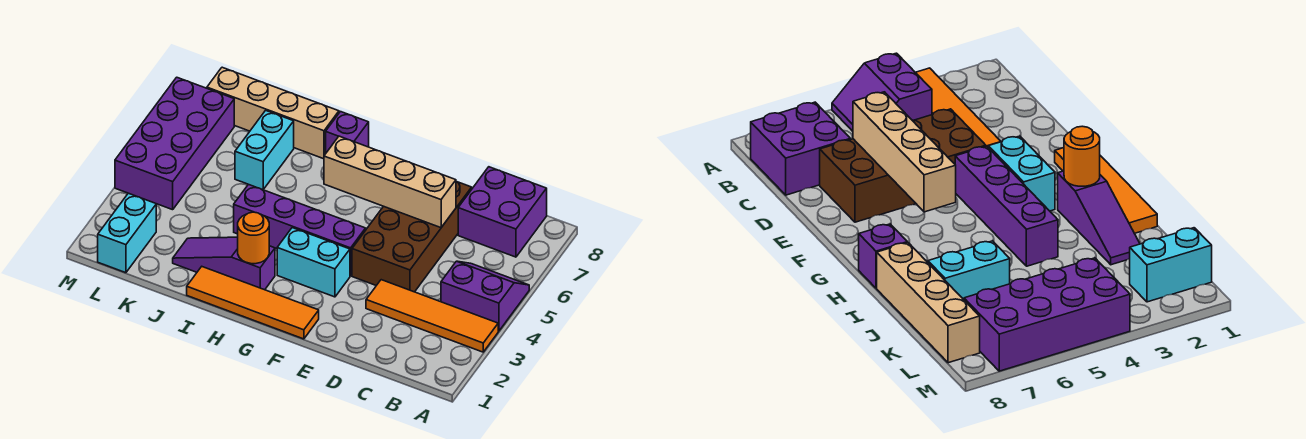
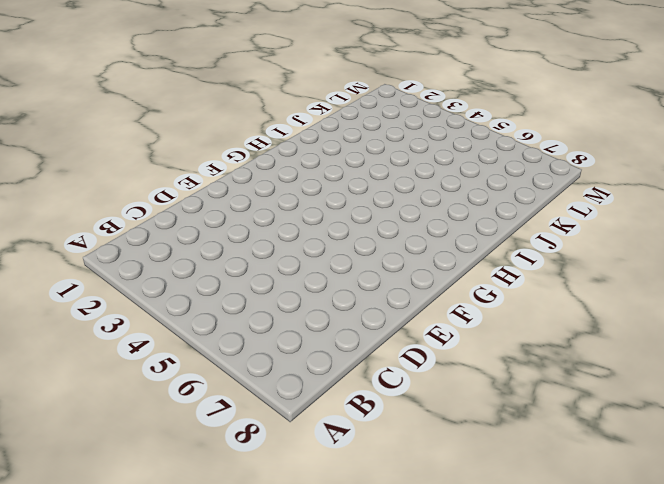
none -> orange tile A3:D3 level 1
none -> purple slope A4:B5 level 1 top 4
none -> purple brick B7:C8 level 1

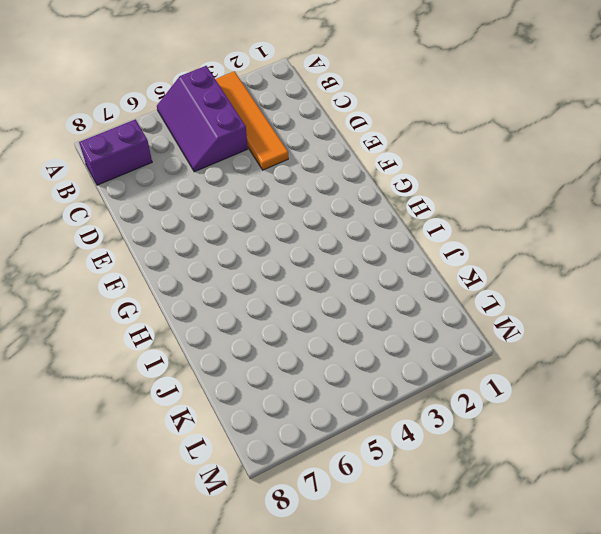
purple slope A4:C5 level 1 top 4 -> purple slope A4:B5 level 1 top 4
purple brick B7:B8 level 1 -> purple brick B7:C8 level 1
none -> brown brick D4:E7 level 1
none -> orange tile F1:I1 level 1
none -> cyan brick F3:G3 level 1

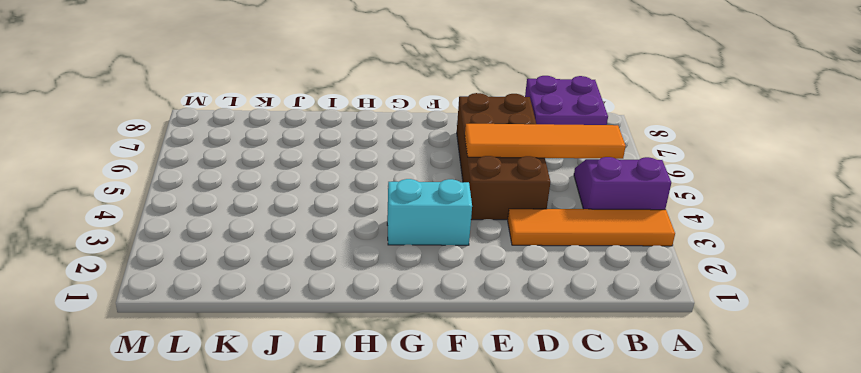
orange tile B5:E5 level 2 -> orange tile F1:I1 level 1
none -> purple brick F4:I4 level 1
none -> purple slope H2:J2 level 1 top H
none -> purple brick H8 level 1

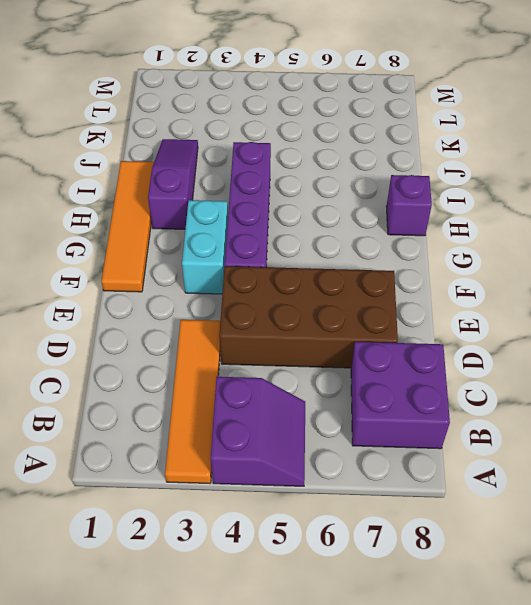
none -> tan brick I8:L8 level 1
none -> cyan brick J6:J7 level 1
none -> cyan brick L1:L2 level 1

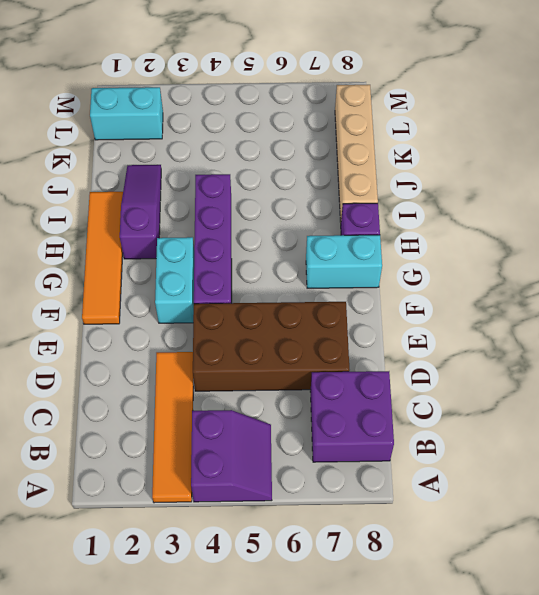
cyan brick G7:G8 level 1 -> cyan brick J6:J7 level 1
none -> purple brick L4:M7 level 1
none -> tan brick D6:G6 level 2
none -> orange round brick H2 level 2

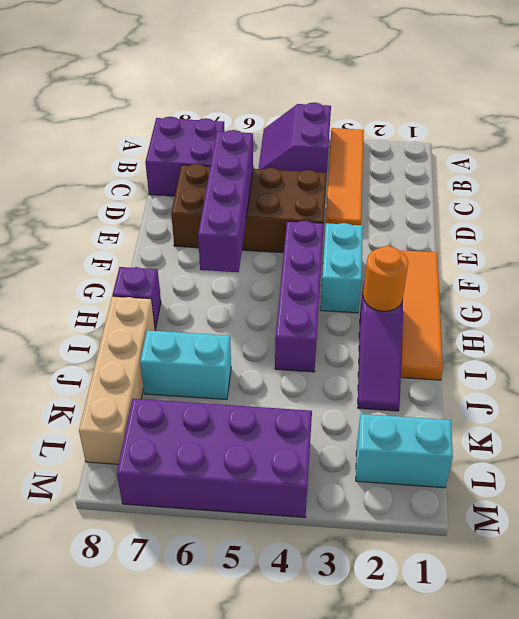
purple brick D6:G6 level 2 -> tan brick D6:G6 level 2

